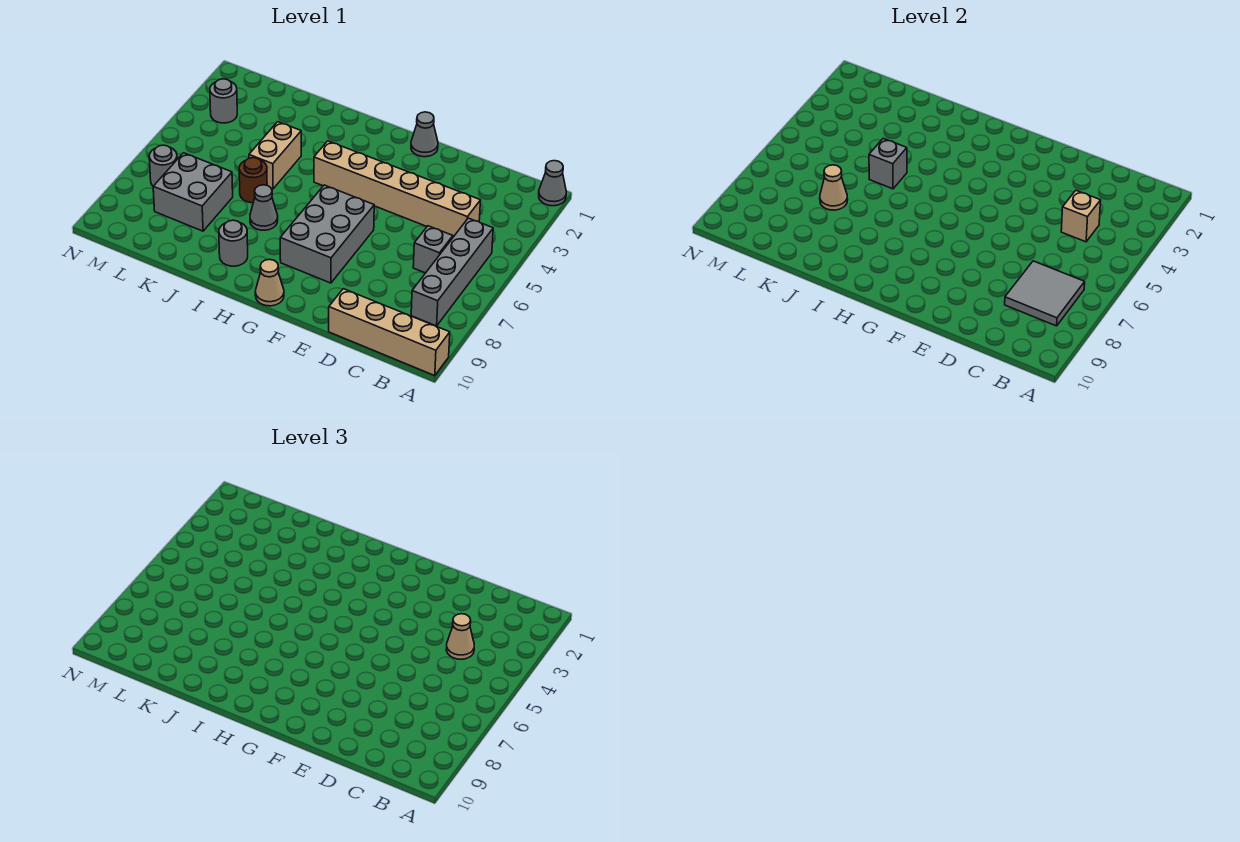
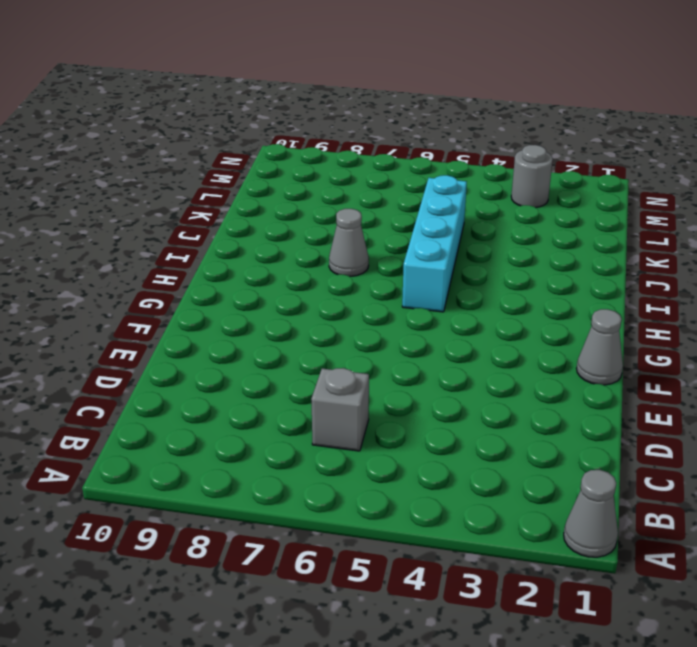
cyan brick H5:K5 level 1 -> tan brick J4:J5 level 1
none -> tan brick A10:D10 level 1
none -> grey brick B5:B8 level 1
none -> tan brick C4:H4 level 1

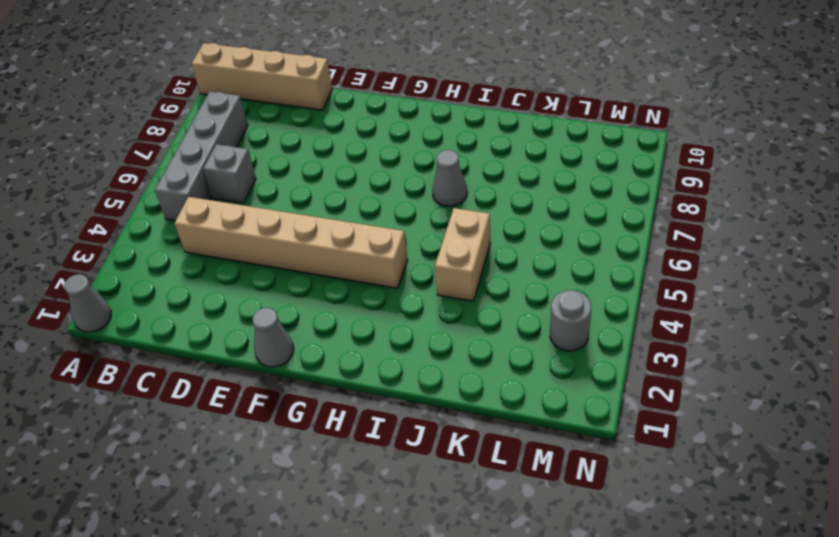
none -> grey brick F6:G8 level 1
none -> tan cone G10 level 1
none -> grey round brick I9 level 1

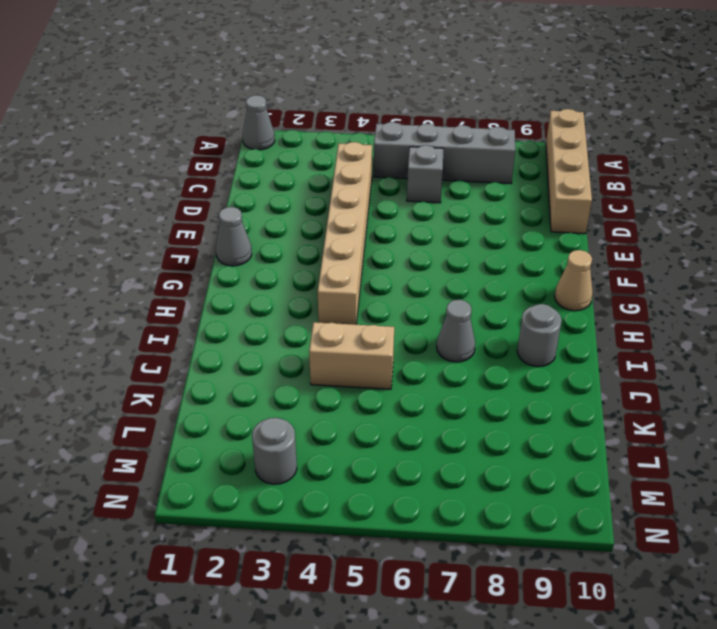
none -> grey brick F6:G8 level 1
none -> brown round brick J6 level 1
none -> grey brick K7:L8 level 1

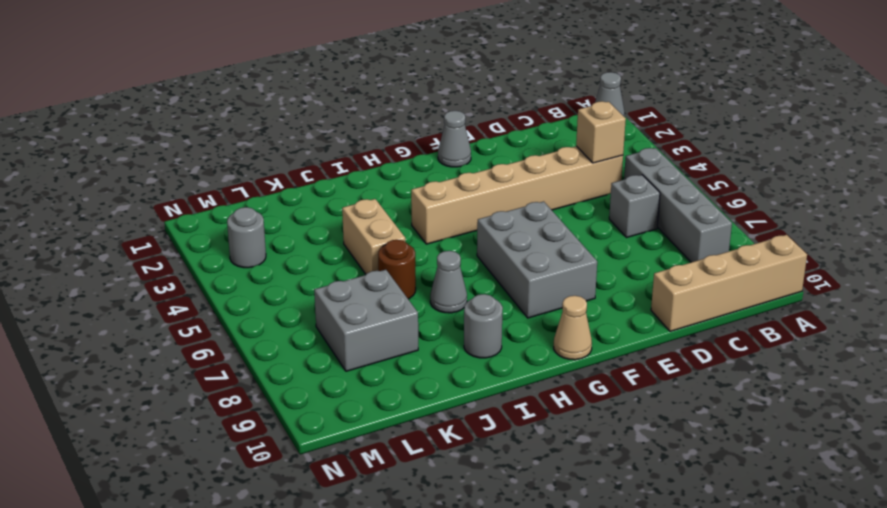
none -> grey round brick M7 level 1
none -> grey tile B7:C8 level 2
none -> grey brick J5 level 2

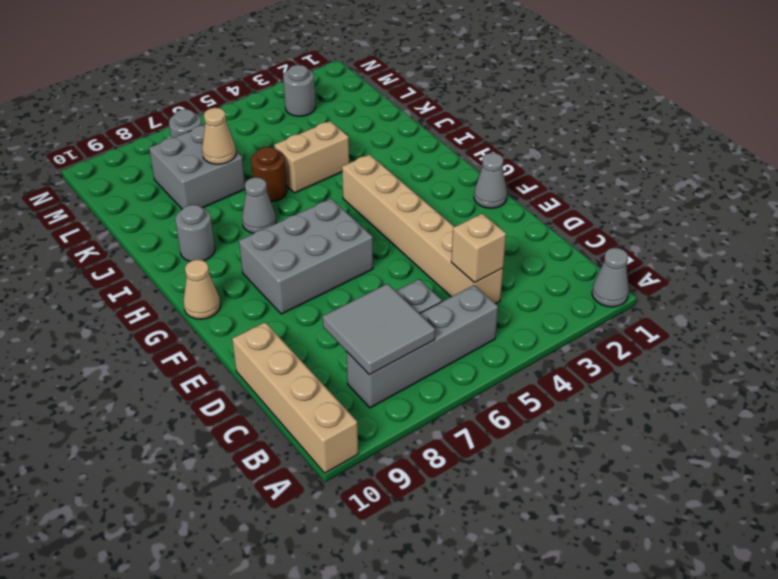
none -> grey brick J5 level 2
none -> tan cone C4 level 3

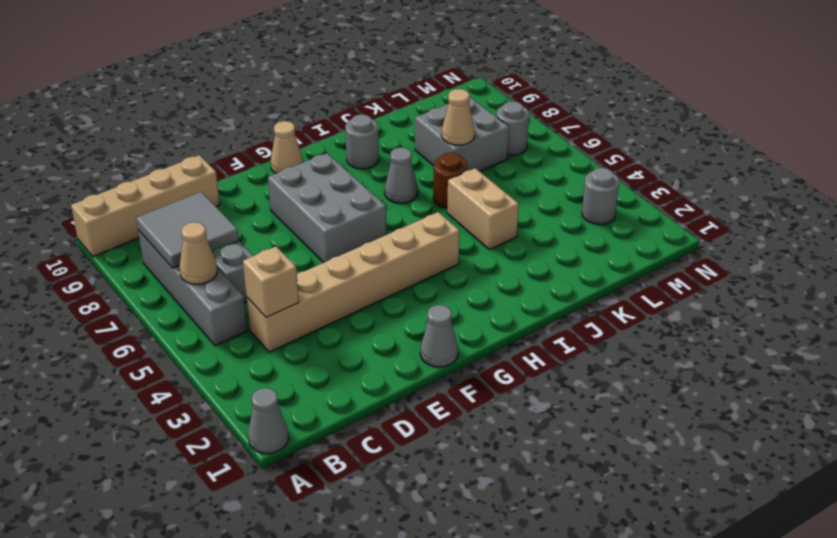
tan cone B6 level 2 -> tan cone C4 level 3
none -> grey brick J5 level 2

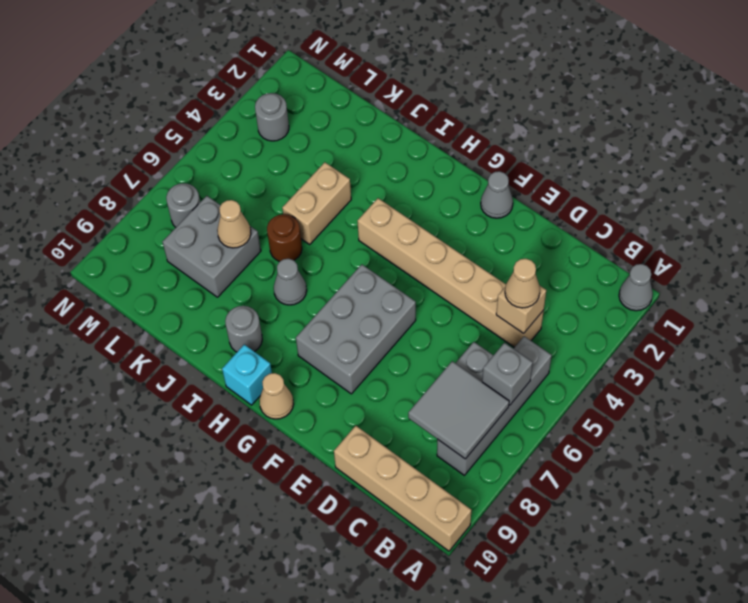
grey brick B6 level 2 -> grey brick J5 level 2
cyan brick H10 level 1 -> none

